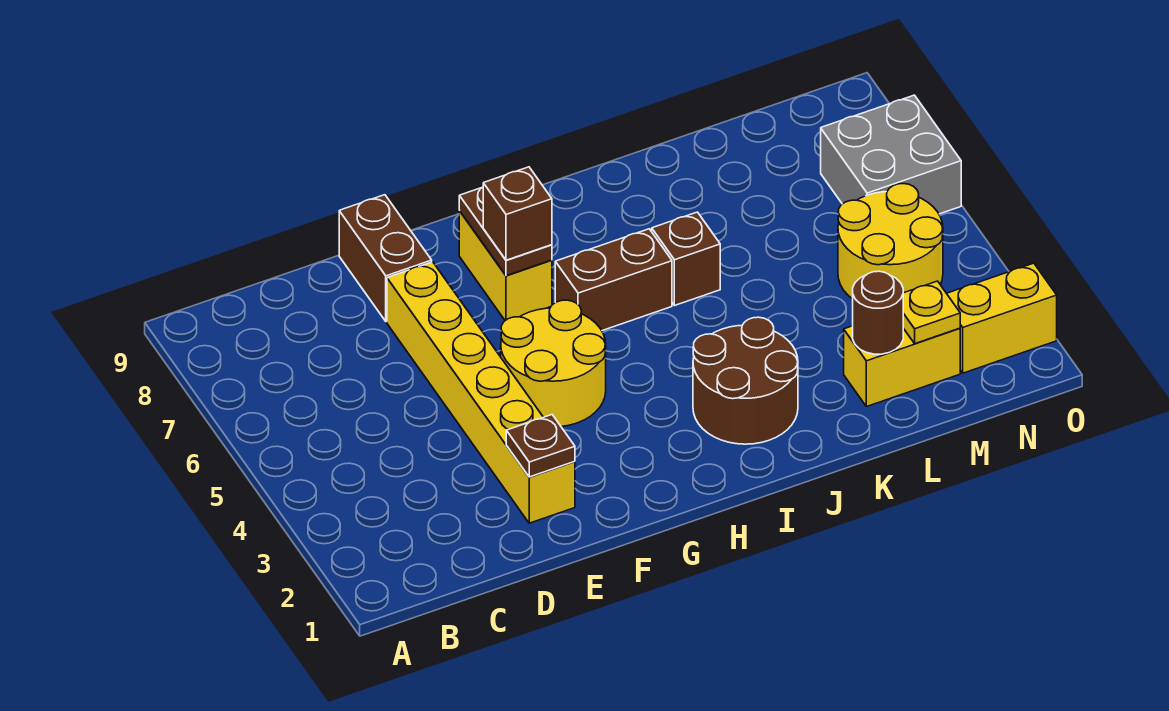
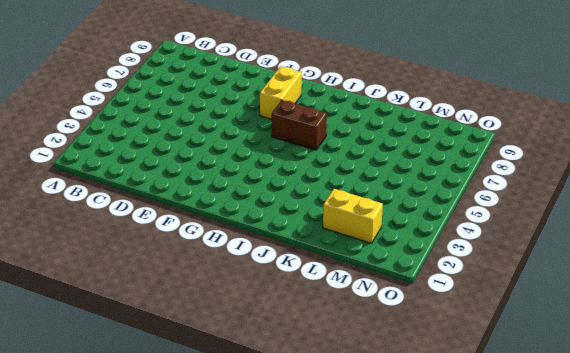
none -> yellow brick E2:E7 level 1
none -> brown brick E8:E9 level 1
none -> yellow round brick F4:G5 level 1

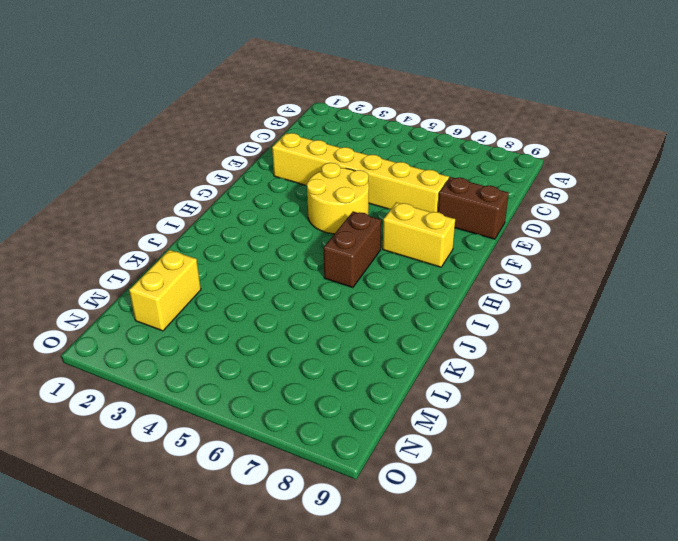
none -> brown round brick I2:J3 level 1
none -> brown brick J6 level 1
none -> yellow round brick M4:N5 level 1

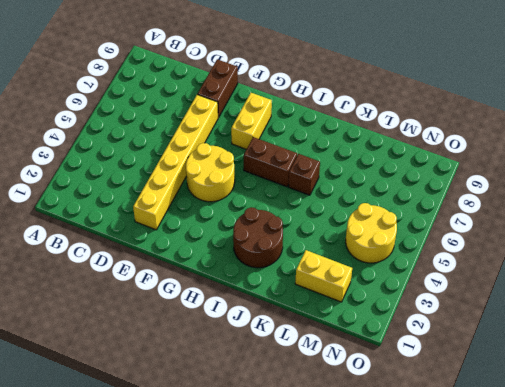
none -> yellow brick N2:O2 level 1
none -> grey brick N6:O7 level 1
none -> brown plate E2 level 2

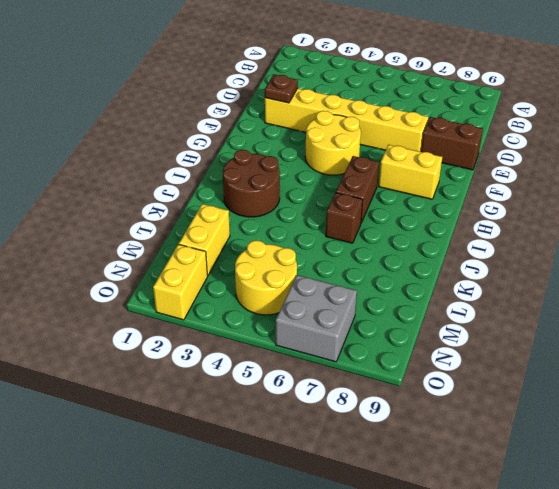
none -> brown plate G7:G8 level 2
none -> brown round brick L2 level 2
none -> yellow plate M2 level 2

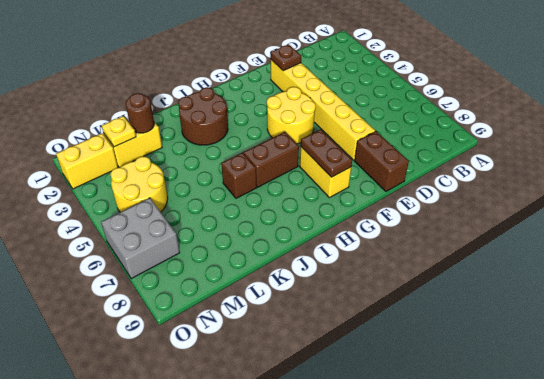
none -> brown brick G7 level 3

